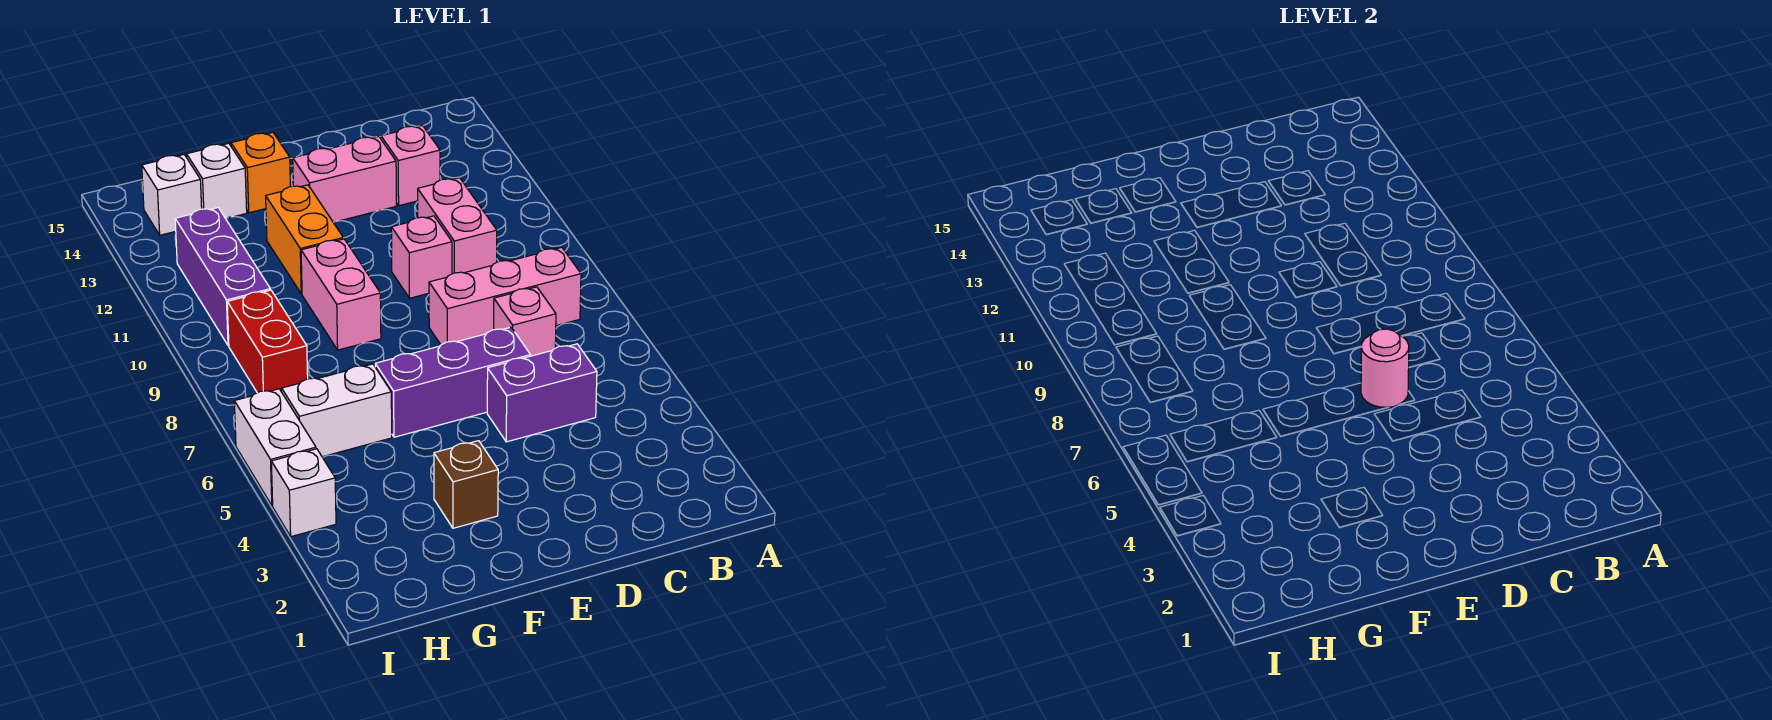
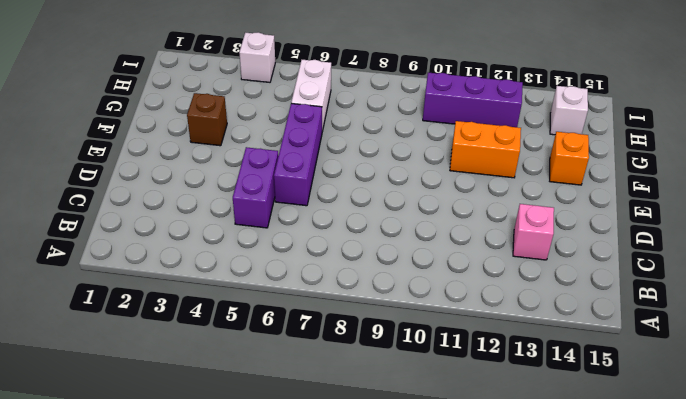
none -> pink brick B8:D8 level 1
none -> pink brick C7 level 1
none -> pink brick C10:C11 level 1

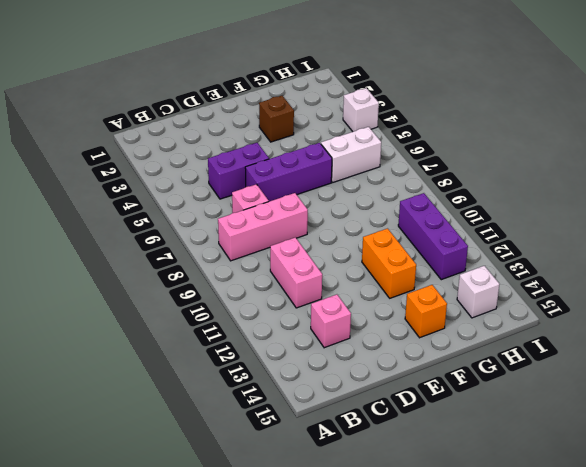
none -> pink brick D10 level 1
none -> pink brick D13:E13 level 1
none -> pink brick F9:F10 level 1

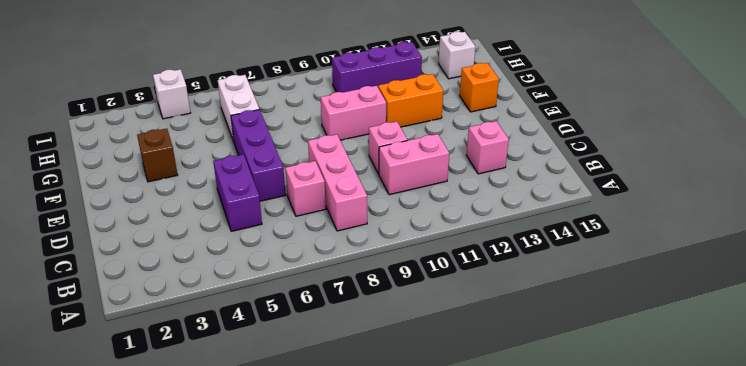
none -> pink brick D13:E13 level 1
none -> white brick G14 level 1
none -> red brick H8:H9 level 1

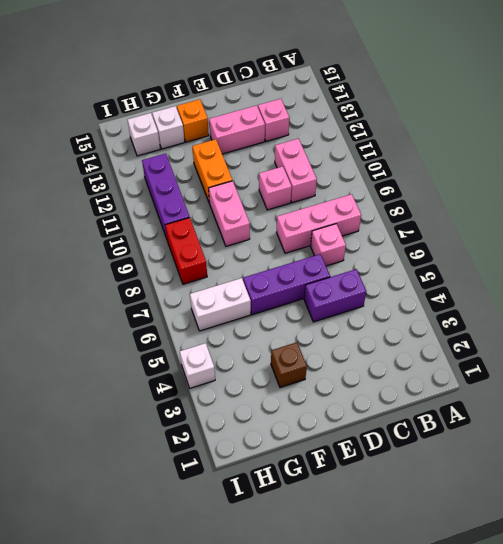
none -> white brick I5:I6 level 1
none -> pink round brick D6 level 2

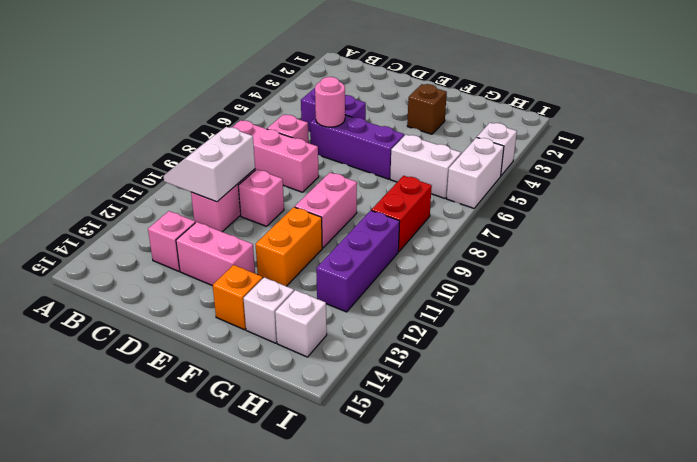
white slope B10:C11 level 2 top C -> none

